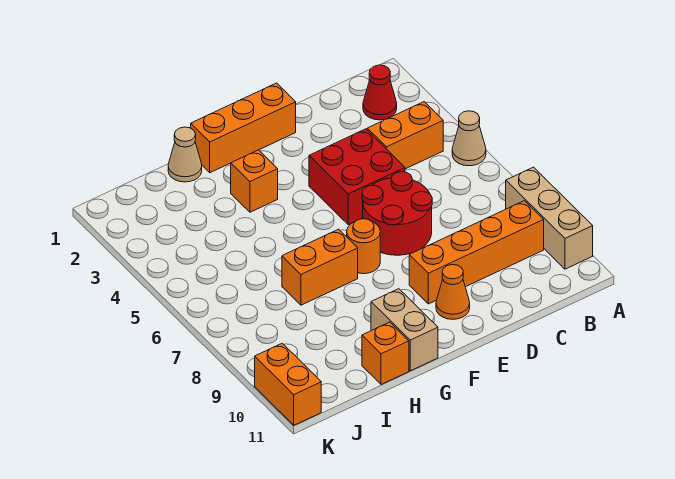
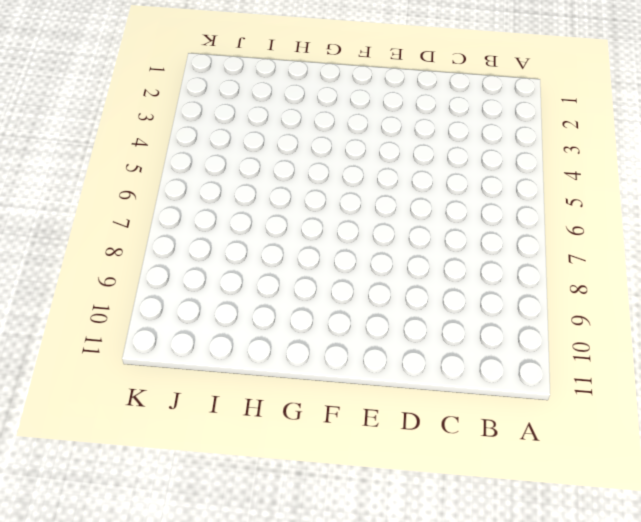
none -> tan cone A5 level 1
none -> tan brick A8:A10 level 1
none -> red cone B2 level 1

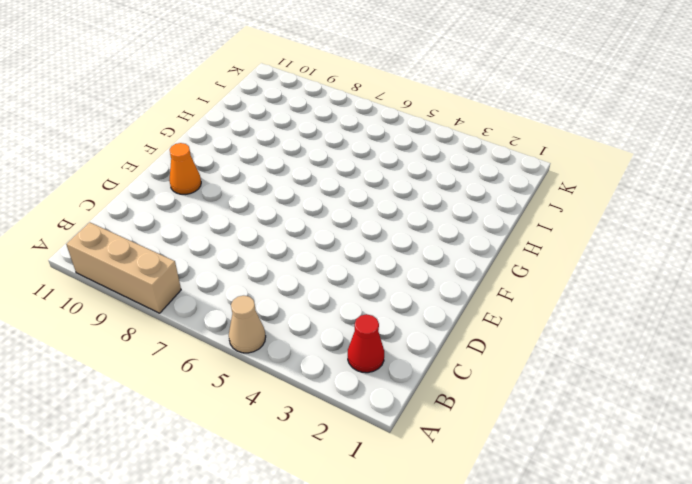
none -> orange brick B4:C4 level 1
none -> orange brick B9:E9 level 1
none -> red brick D4:E5 level 1

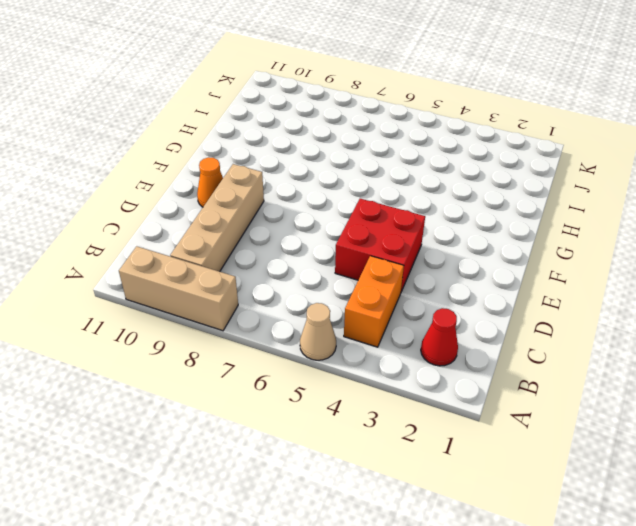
tan brick B9:E9 level 1 -> orange brick B9:E9 level 1
none -> red round brick D6:E7 level 1
none -> orange brick E1:G1 level 1
none -> orange round brick F7 level 1

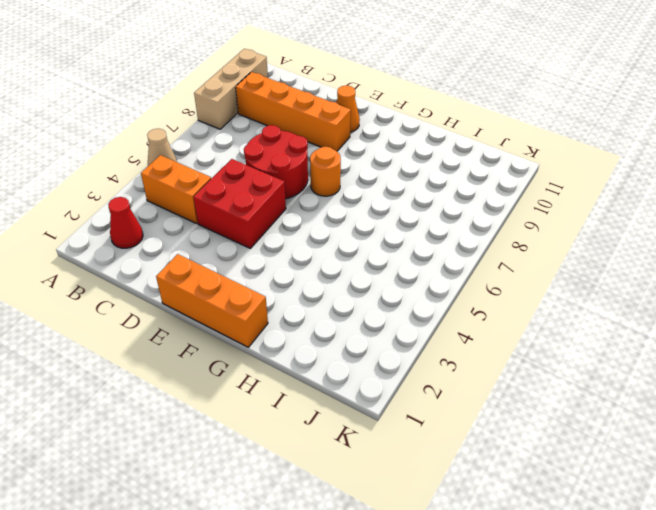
none -> orange brick G3 level 1
none -> orange brick G7:H7 level 1
none -> tan brick G10:G11 level 1

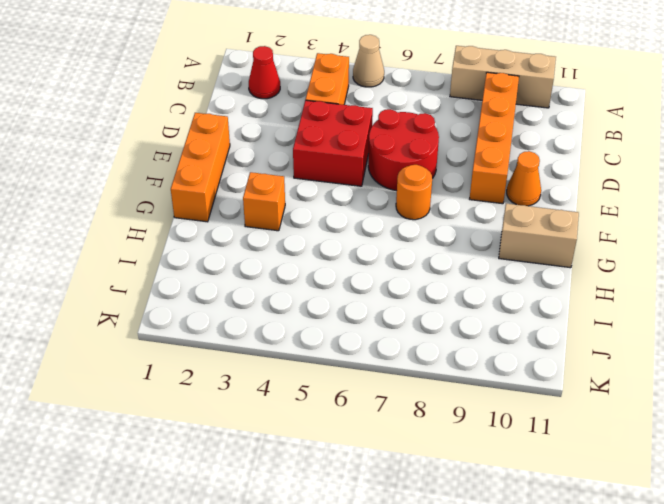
none -> orange brick G7:H7 level 1
none -> tan cone H1 level 1
none -> orange brick H11 level 1

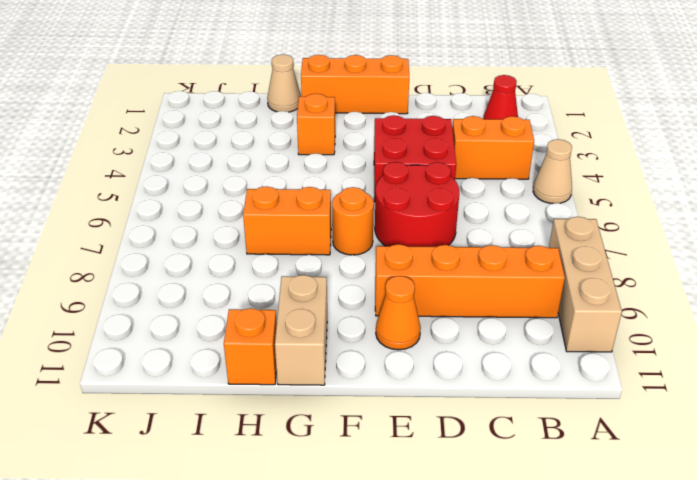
none -> orange brick K10:K11 level 1

